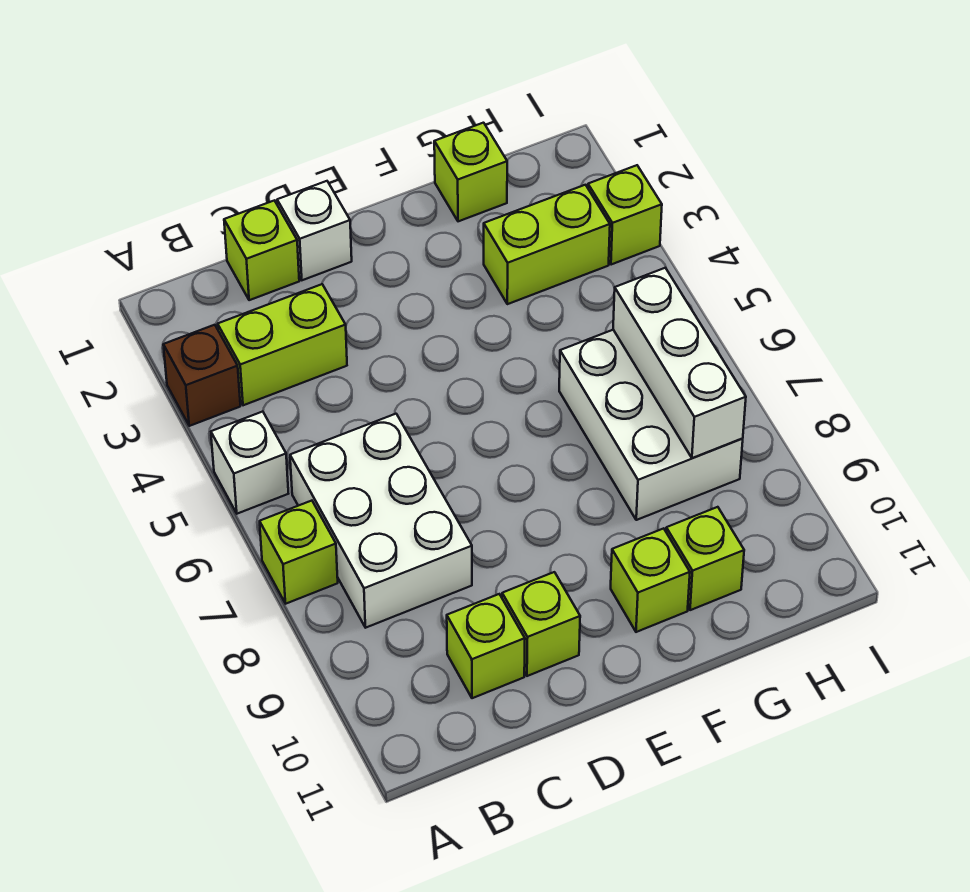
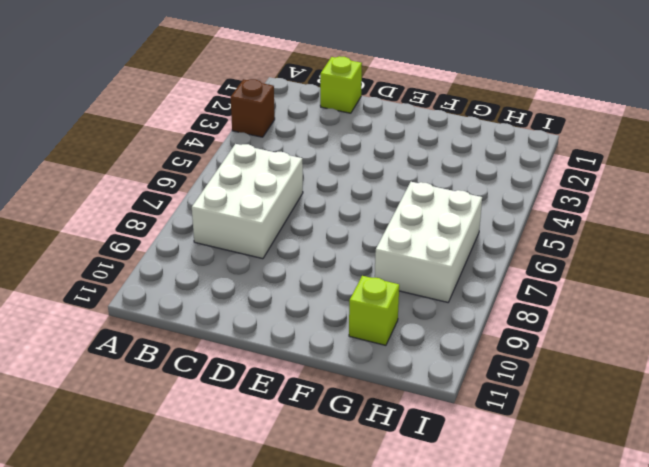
none -> white brick A5 level 1
none -> lime brick A7 level 1
none -> lime brick B3:C3 level 1

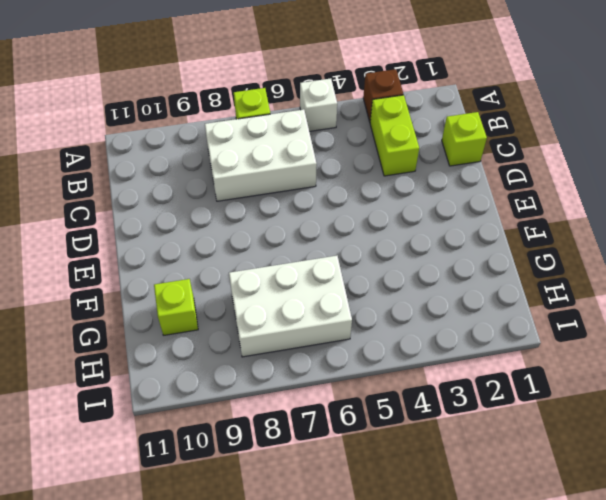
none -> lime brick C10 level 1
none -> white brick D1 level 1
none -> lime brick D10 level 1

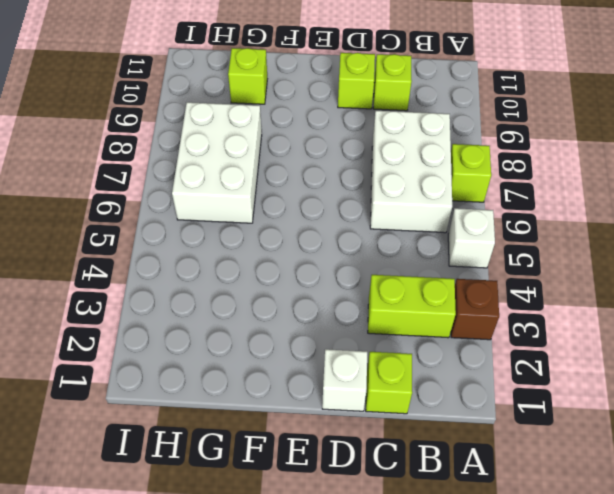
none -> lime brick F10 level 1
none -> lime brick G1 level 1
none -> lime brick G3:H3 level 1

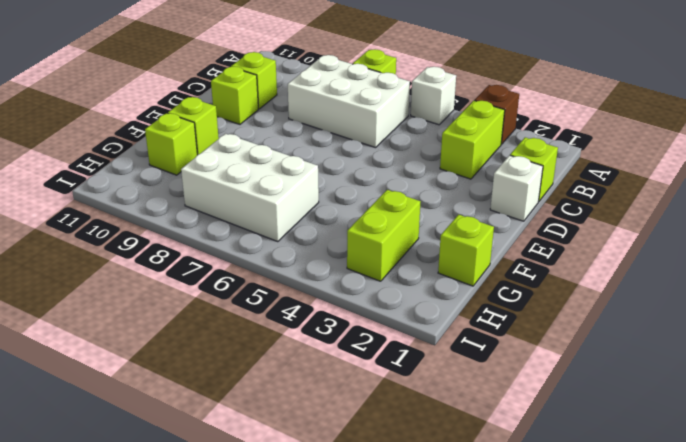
none -> lime brick I3 level 1
none -> white brick H6:H8 level 2

